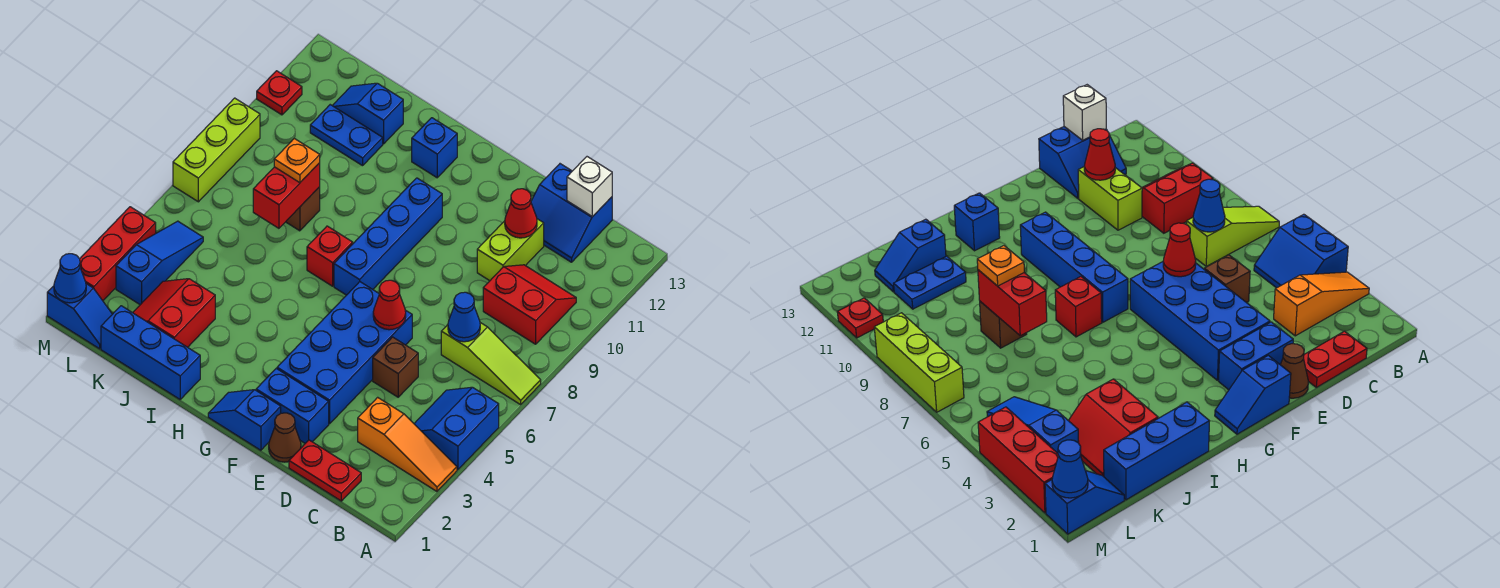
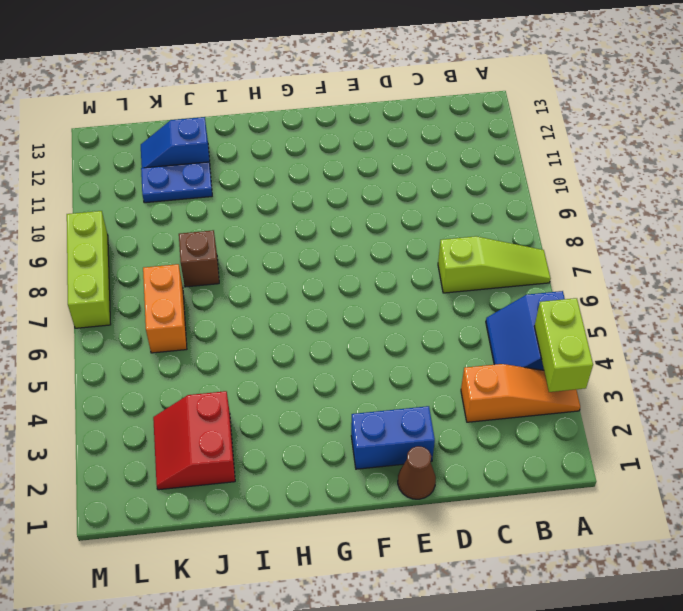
lime brick A3:A4 level 2 -> lime brick D10:D11 level 1
orange brick K6:K7 level 1 -> none
none -> red slope B9:C10 level 1 top 9
none -> red plate C1:D1 level 1
none -> blue slope C12:D13 level 1 top 13
none -> brown brick D5 level 1

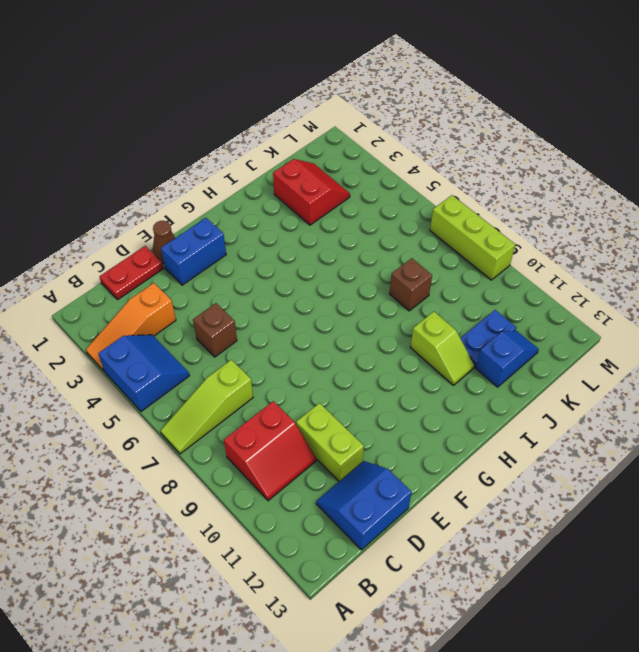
lime slope I10:I11 level 1 top 10 -> none
none -> blue brick E3:F6 level 1
none -> blue slope F1:G1 level 1 top F
none -> blue brick G7:G10 level 1
none -> red brick H7 level 1

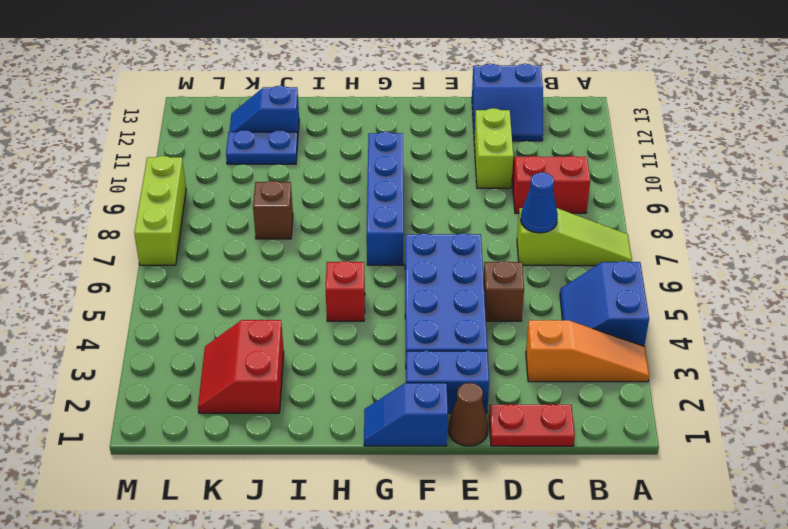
red brick H5 level 1 -> red brick H7 level 1
none -> blue brick H12 level 1
none -> blue brick I1:K1 level 1
none -> blue slope L1:M1 level 1 top M
none -> blue slope L3:L5 level 1 top 3

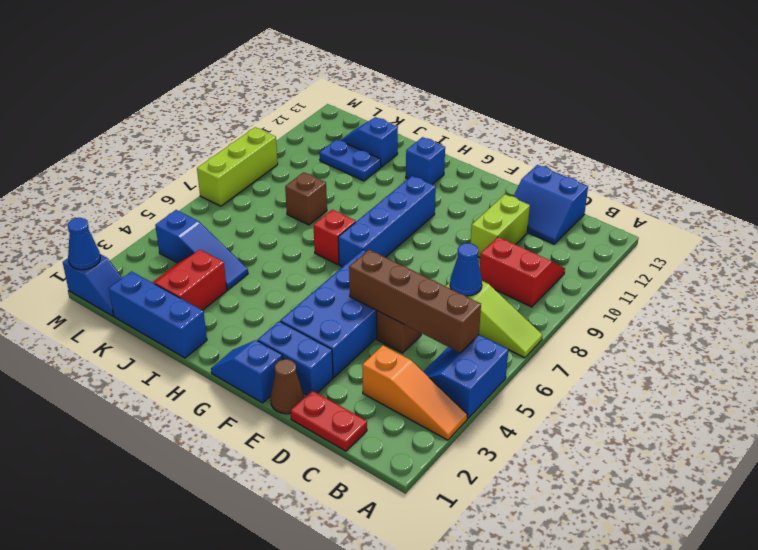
brown brick B5:E5 level 2 -> none
blue slope J4:L4 level 1 top L -> blue slope L3:L5 level 1 top 3
none -> red brick M2:M4 level 1
none -> red plate M11 level 1
none -> white brick C13 level 2
none -> red cone D11 level 2

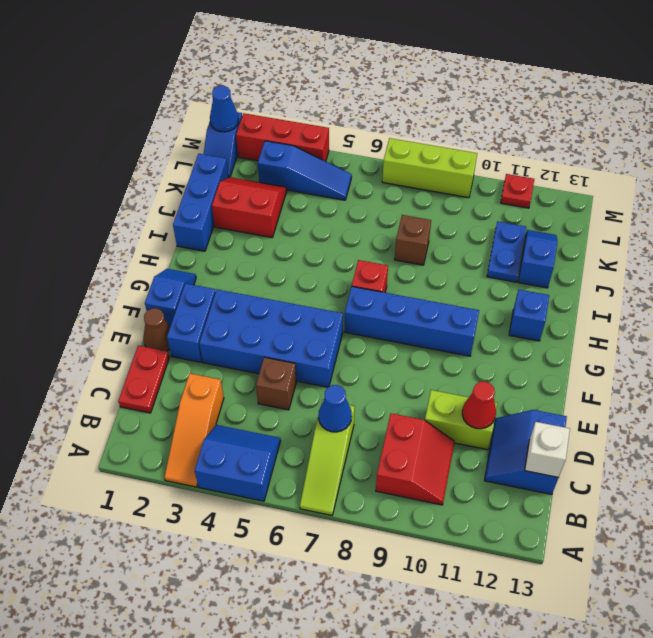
none -> red cone E6 level 2
none -> red brick J7:J8 level 2
none -> orange plate J8 level 3

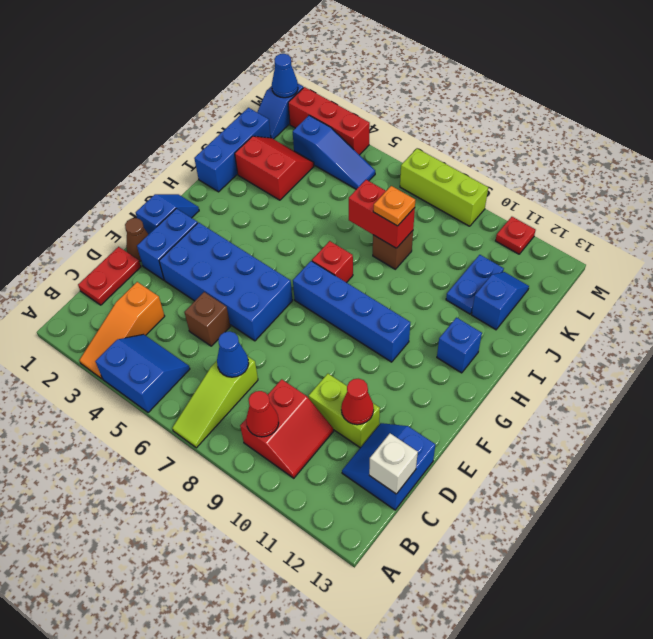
red cone B9 level 2 -> red cone E6 level 2

